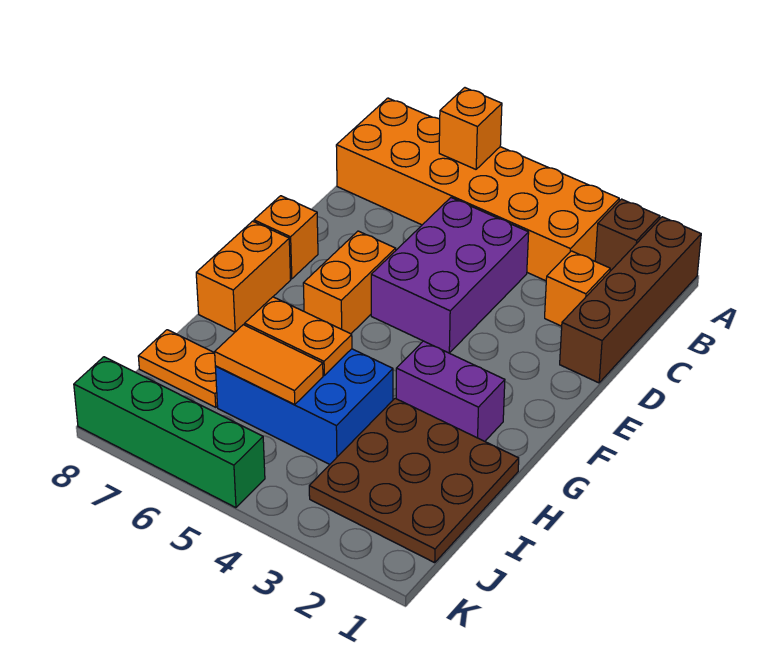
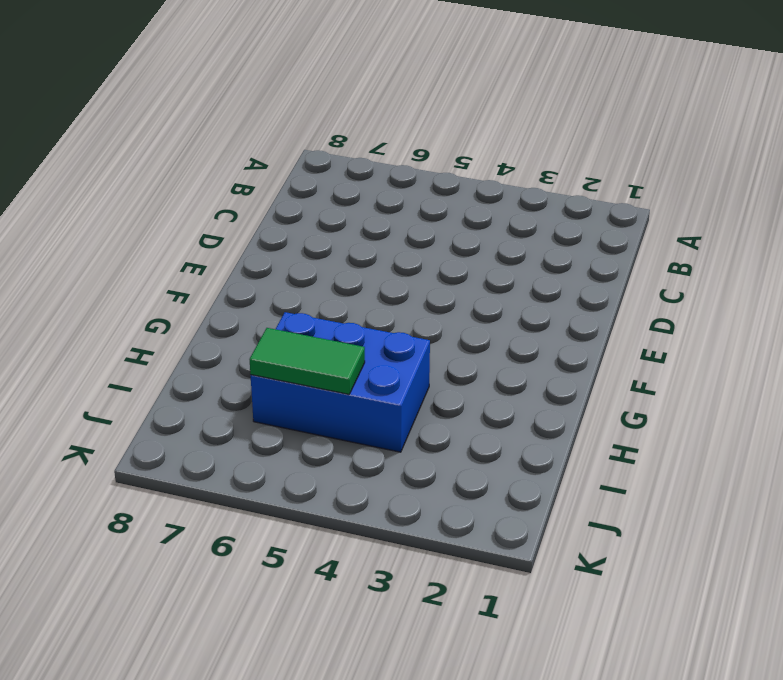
green tile I5:I6 level 2 -> orange tile I5:I6 level 2
none -> brown brick A1:D1 level 1
none -> brown brick A2 level 1
none -> orange brick A3:B8 level 1

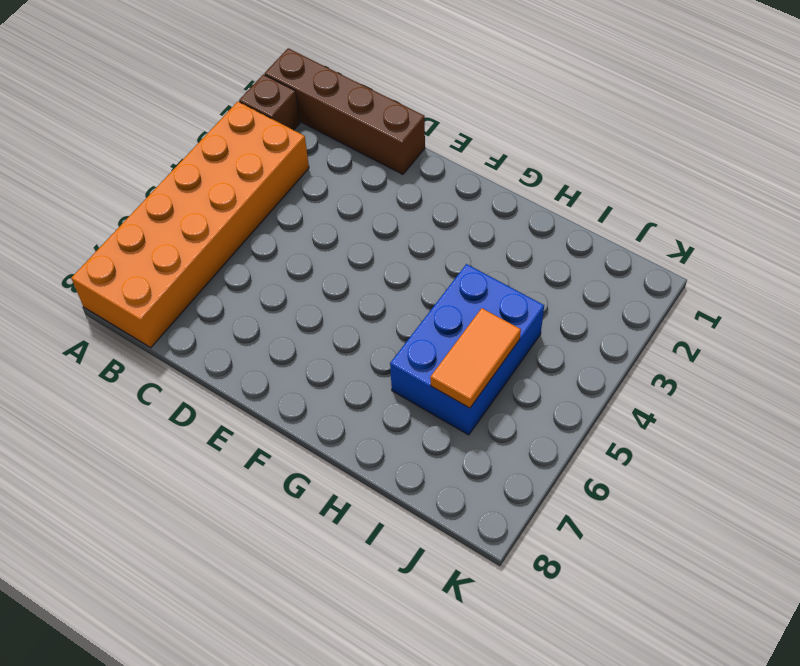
none -> orange brick C2 level 1
none -> purple brick C4:E5 level 1
none -> orange brick E6:F6 level 1

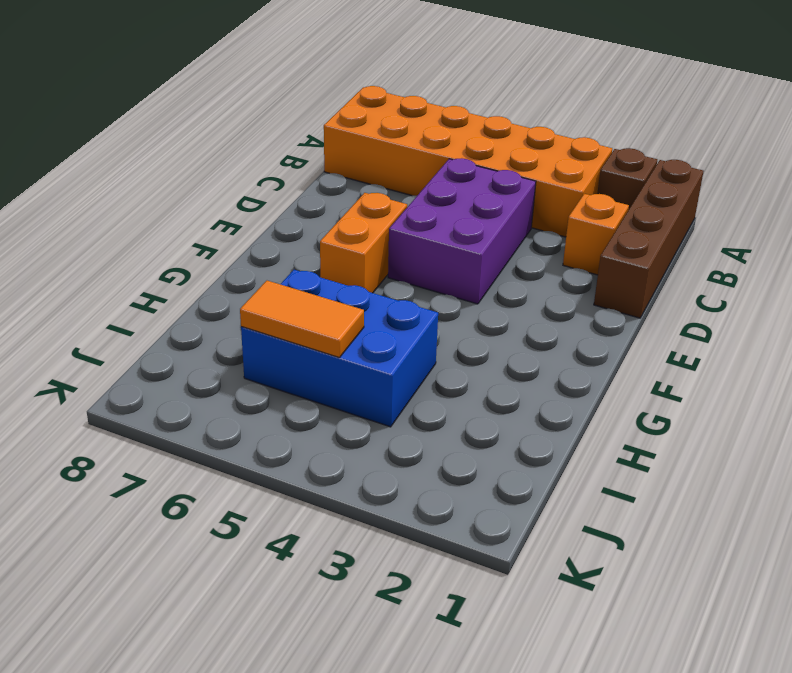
none -> orange brick E8 level 1
none -> orange brick F8:G8 level 1
none -> purple brick G2:G3 level 1

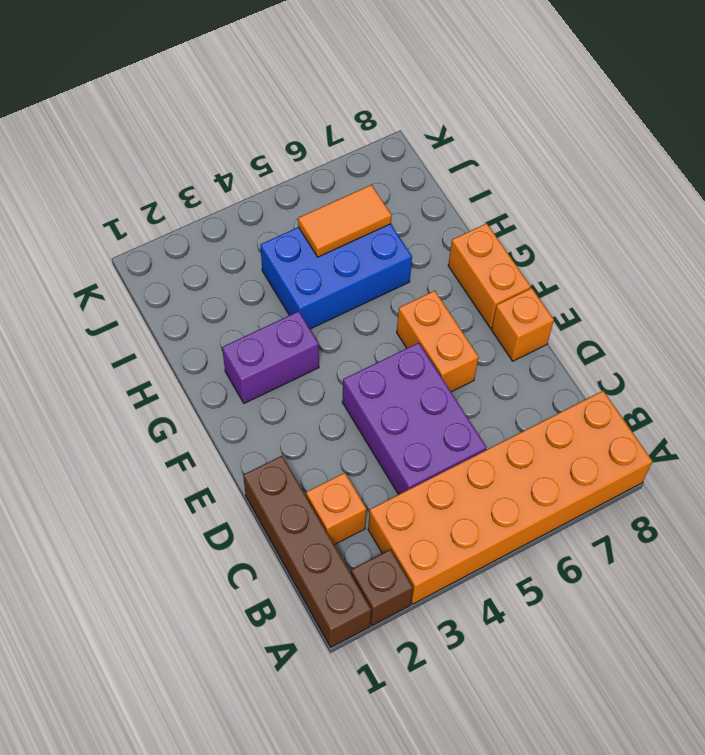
none -> brown plate H1:J3 level 1
none -> orange plate I7:I8 level 1
none -> green brick K5:K8 level 1

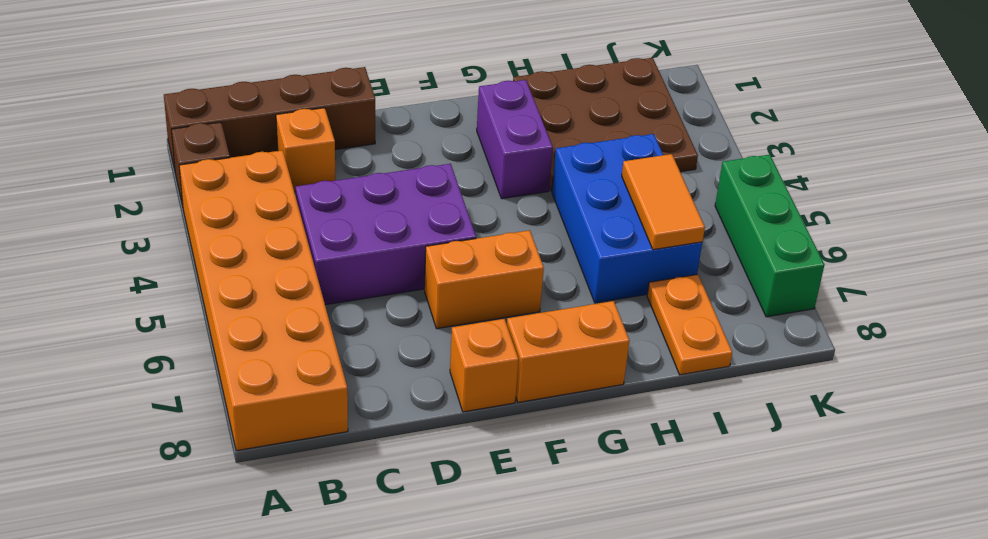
green brick K5:K7 level 1 -> green brick K5:K8 level 1
none -> orange brick A6 level 2
none -> orange plate H5:H6 level 2

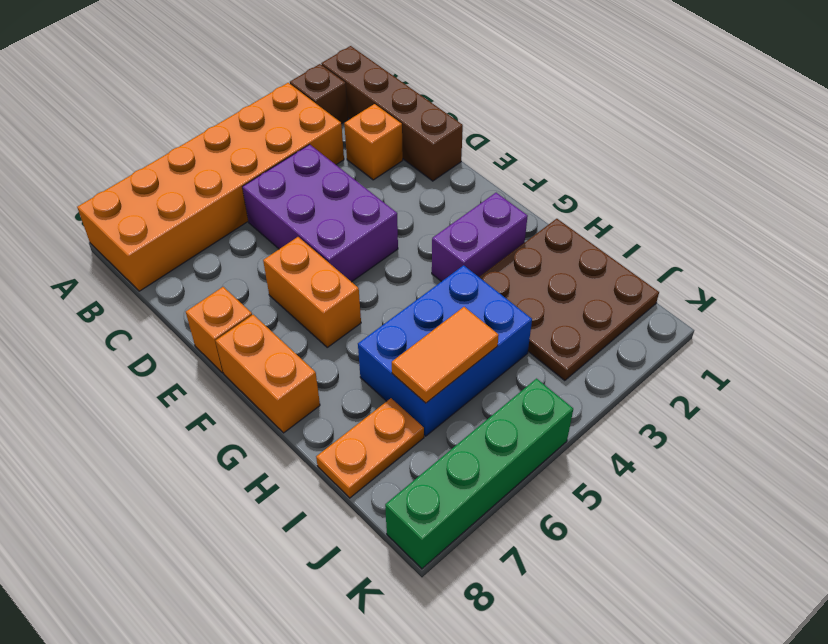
none -> orange brick A6 level 2
none -> orange plate H5:H6 level 2

